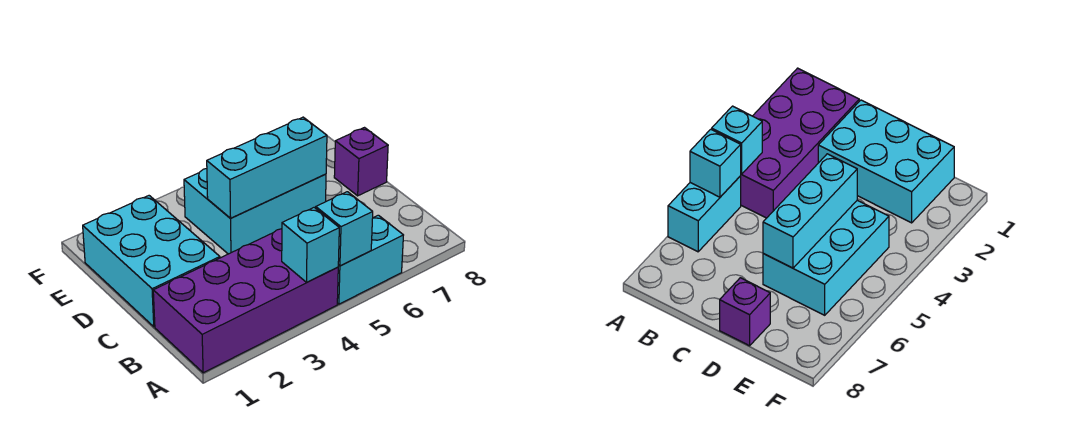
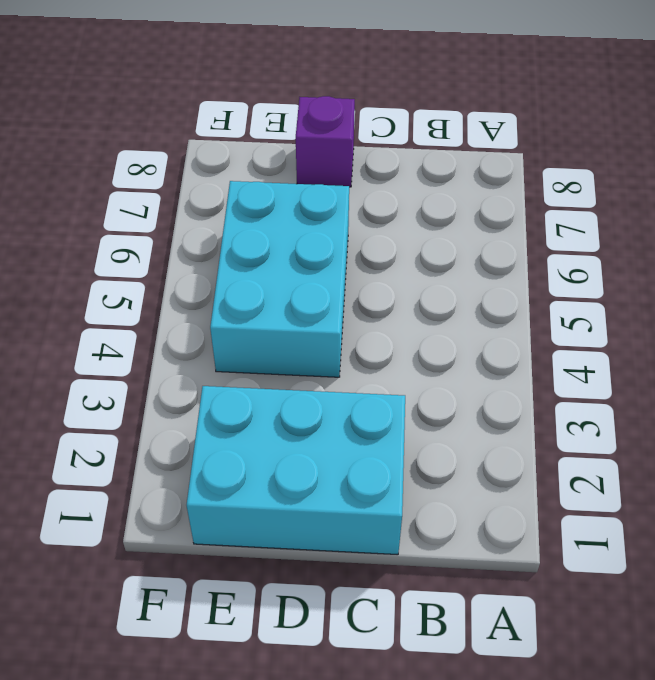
none -> purple brick A1:B4 level 1
none -> cyan brick A5:A6 level 1

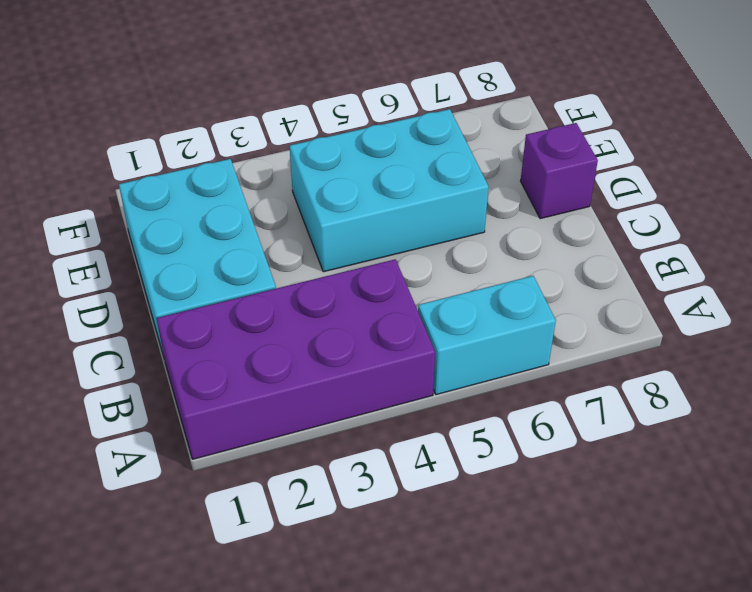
none -> cyan brick A4 level 2
none -> cyan brick A5 level 2

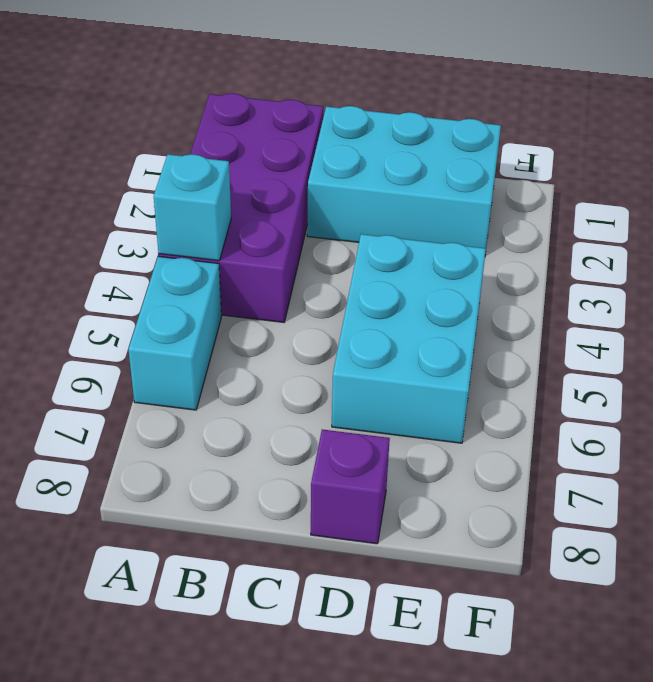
none -> cyan brick A5 level 2
none -> cyan brick D4:D6 level 2

